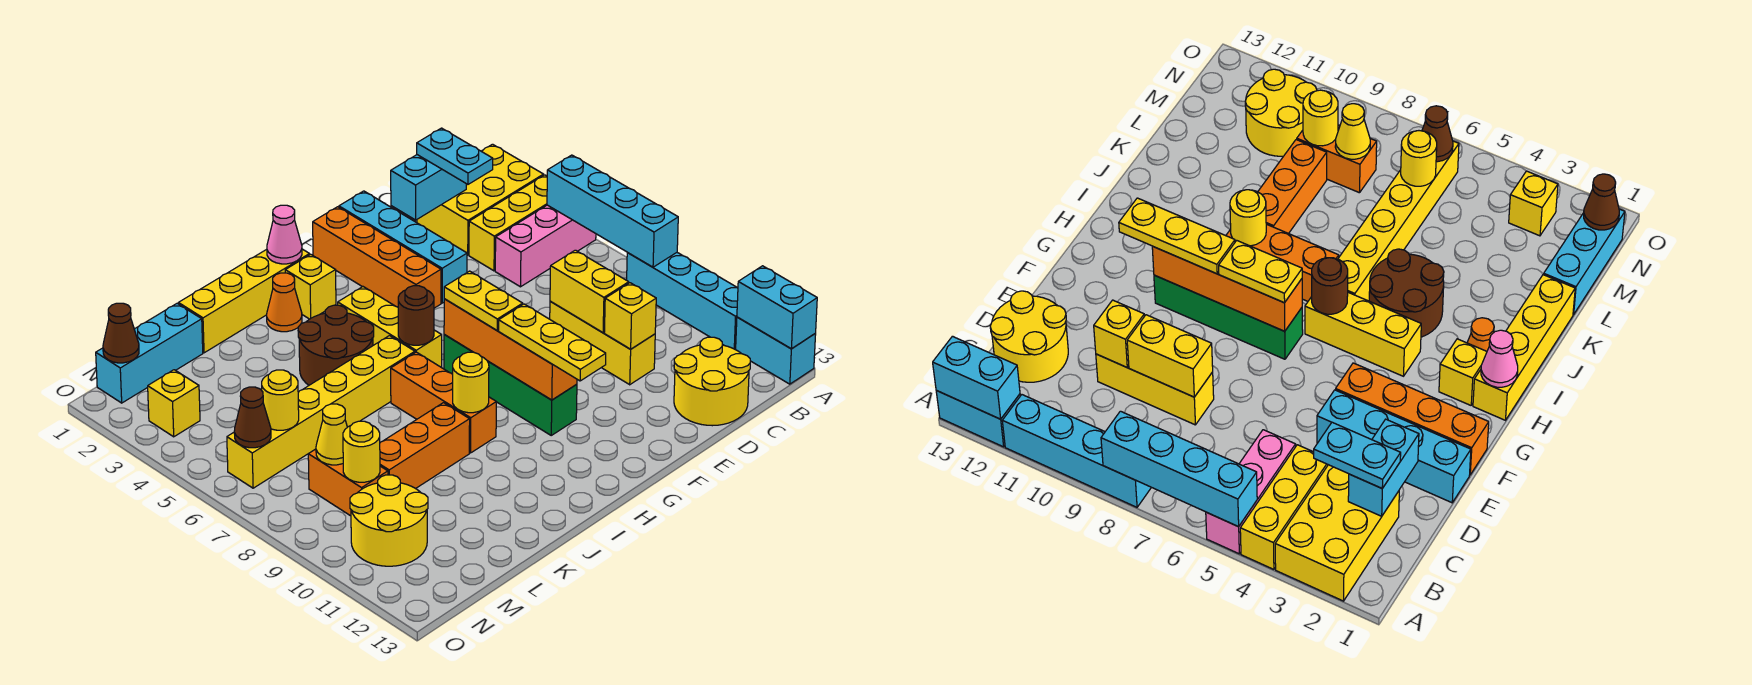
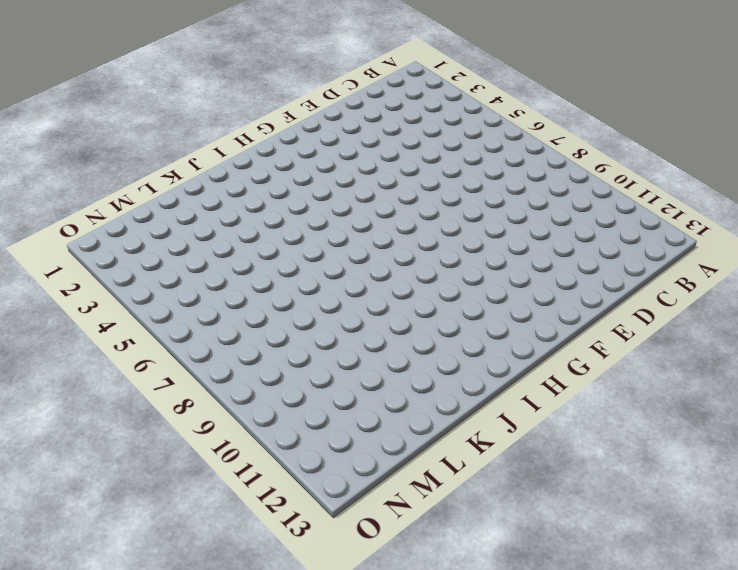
none -> yellow brick A2:C3 level 1
none -> yellow brick A4:C4 level 1
none -> pink brick A5:C5 level 1
none -> cyan brick A8:A11 level 1

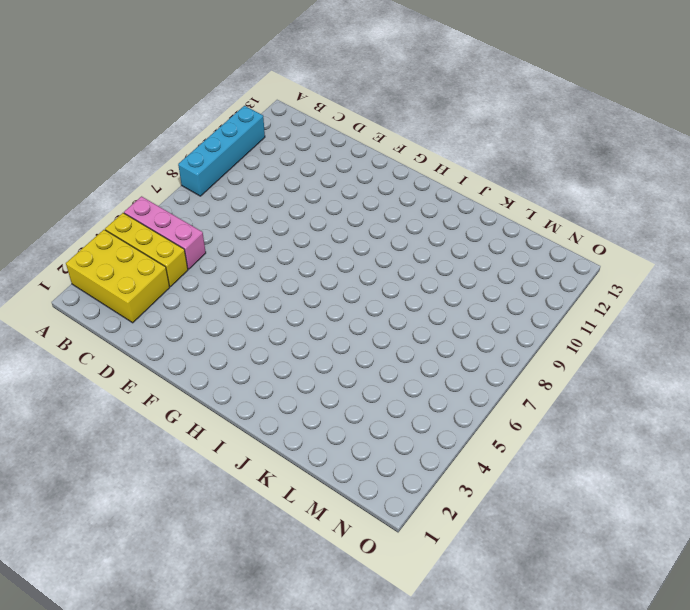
none -> cyan brick A12:A13 level 1
none -> yellow round brick C12:D13 level 1
none -> yellow brick D8:D10 level 1
none -> cyan brick E1:E4 level 1

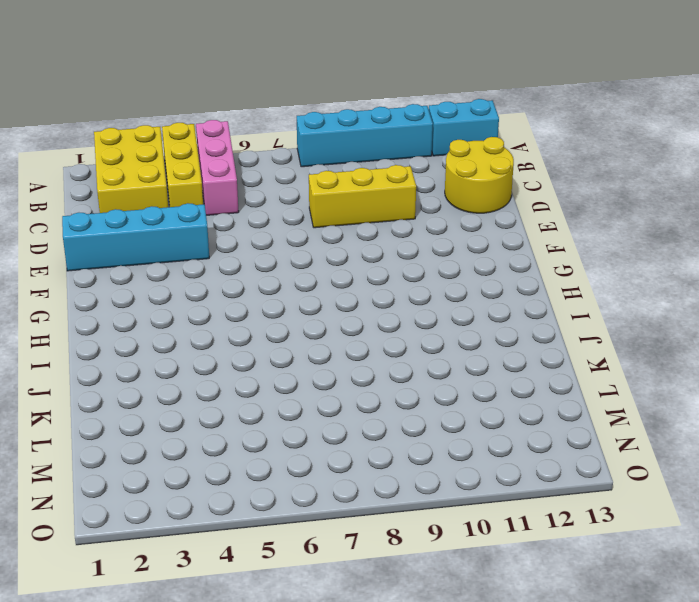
none -> orange brick F1:F4 level 1
none -> green brick G7:G10 level 1
none -> yellow brick H1:K1 level 1
none -> yellow brick H2 level 1

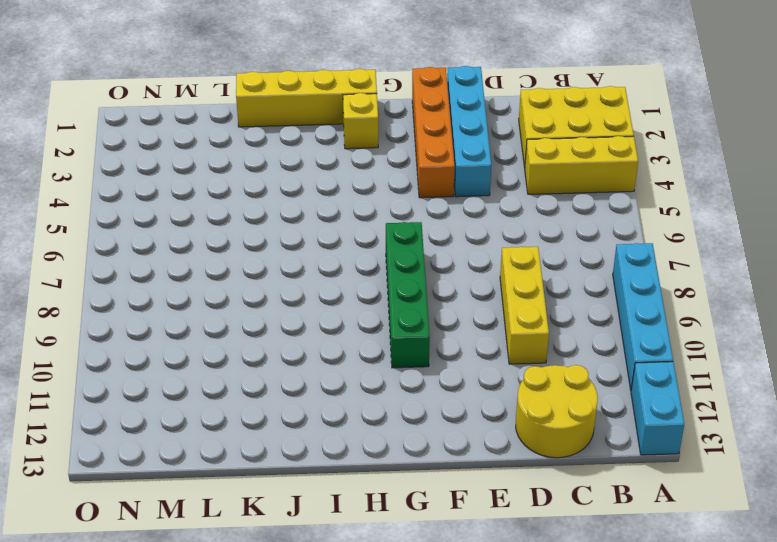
none -> pink brick A5:C5 level 1
none -> yellow brick H4:H6 level 1
none -> orange cone I2 level 1
none -> brown round brick I4:J5 level 1

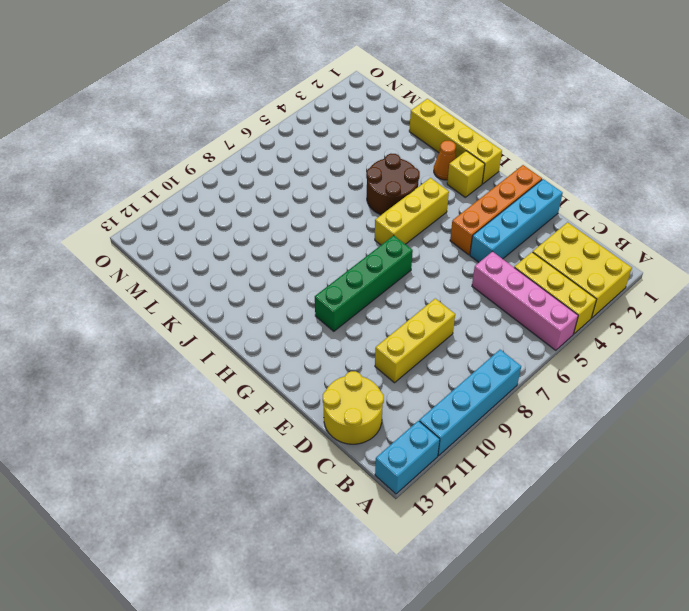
pink brick A5:D5 level 1 -> pink brick A5:C5 level 1
none -> yellow brick I6:N6 level 1
none -> orange brick I7:I9 level 1
none -> orange brick J9:L9 level 1
none -> cyan brick L1:N1 level 1

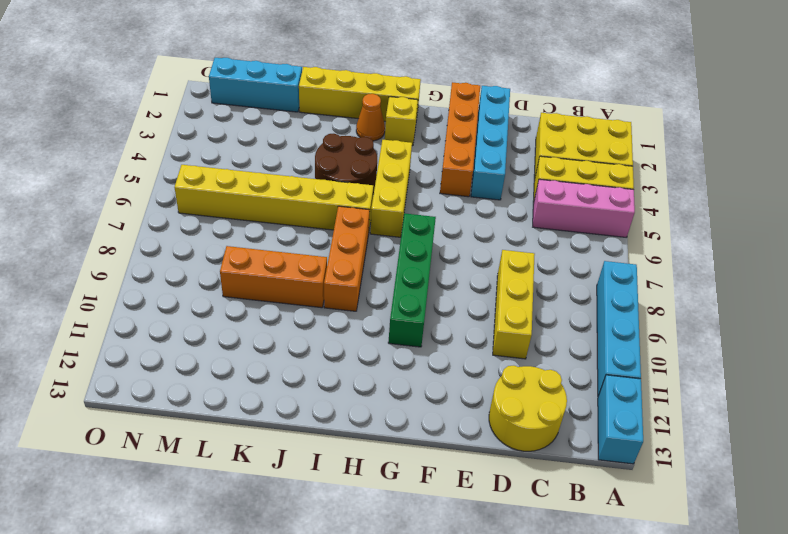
none -> orange brick M8:M9 level 1
none -> yellow round brick M10:N11 level 1
none -> yellow brick N3 level 1
none -> cyan brick A5:A8 level 2

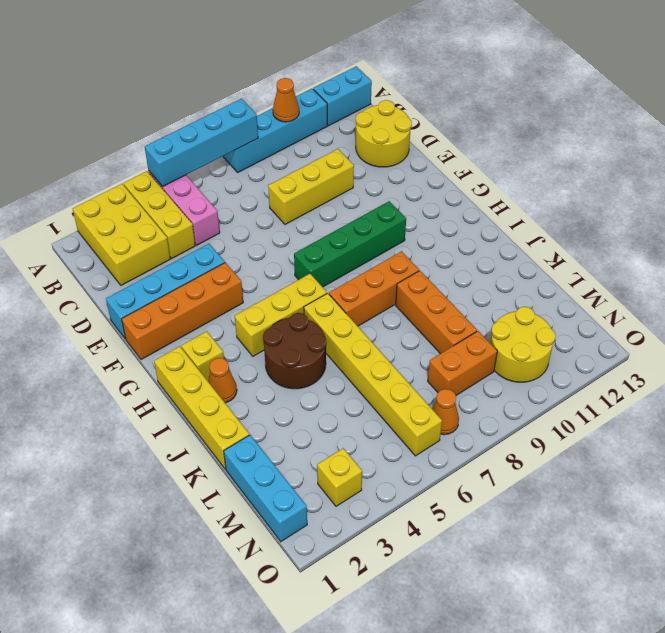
orange cone A10 level 2 -> none
orange cone N7 level 1 -> none
none -> cyan brick A12:A13 level 2
none -> cyan brick C2:D2 level 2
none -> yellow brick D8:D9 level 2
none -> yellow brick D10 level 2

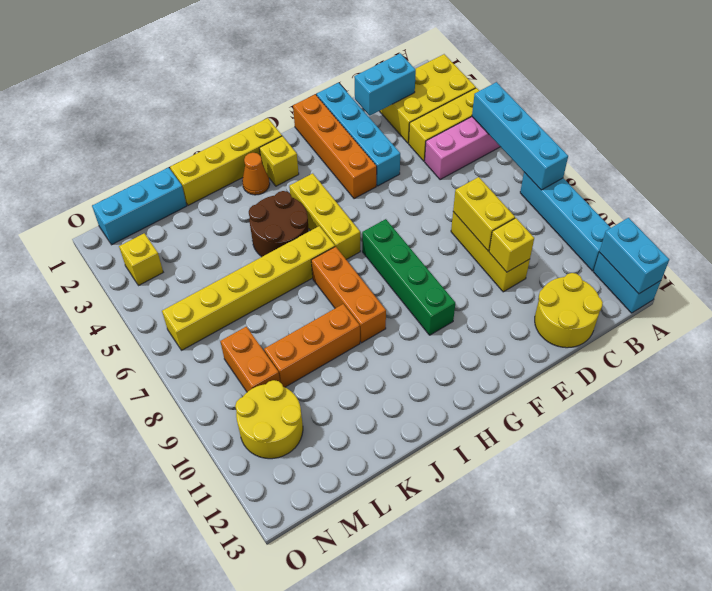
none -> orange brick G7:G10 level 2
none -> pink cone H1 level 2
none -> brown round brick H6 level 2
none -> yellow round brick I9 level 2

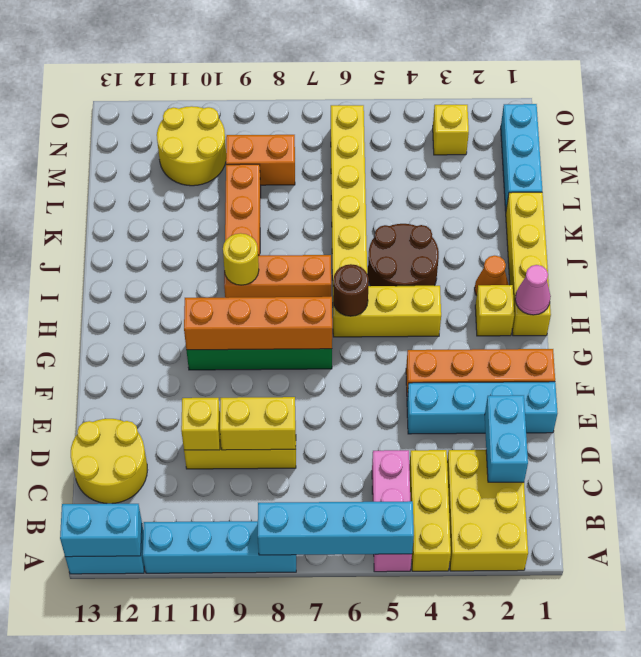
none -> yellow round brick M6 level 2
none -> yellow cone M8 level 2
none -> yellow round brick M9 level 2
none -> brown cone N1 level 2

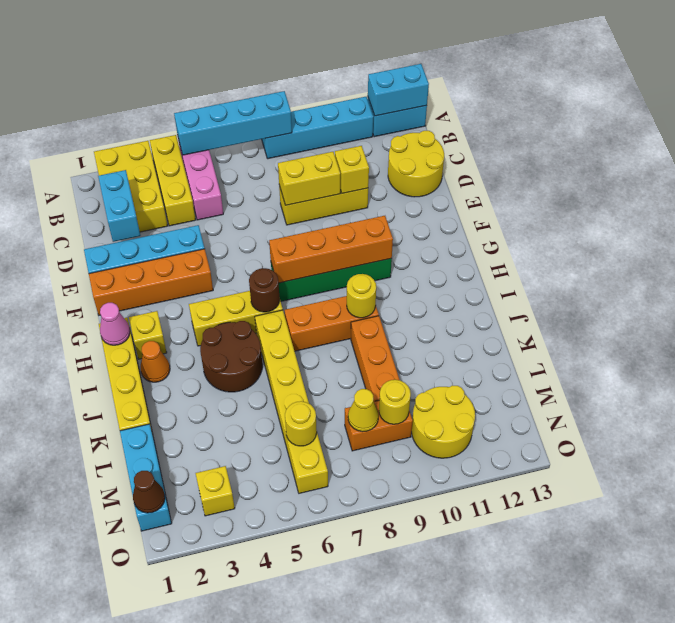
none -> brown cone N6 level 2
none -> cyan plate C2:C3 level 3
none -> yellow plate G7:G8 level 3
none -> yellow plate G9:G11 level 3

